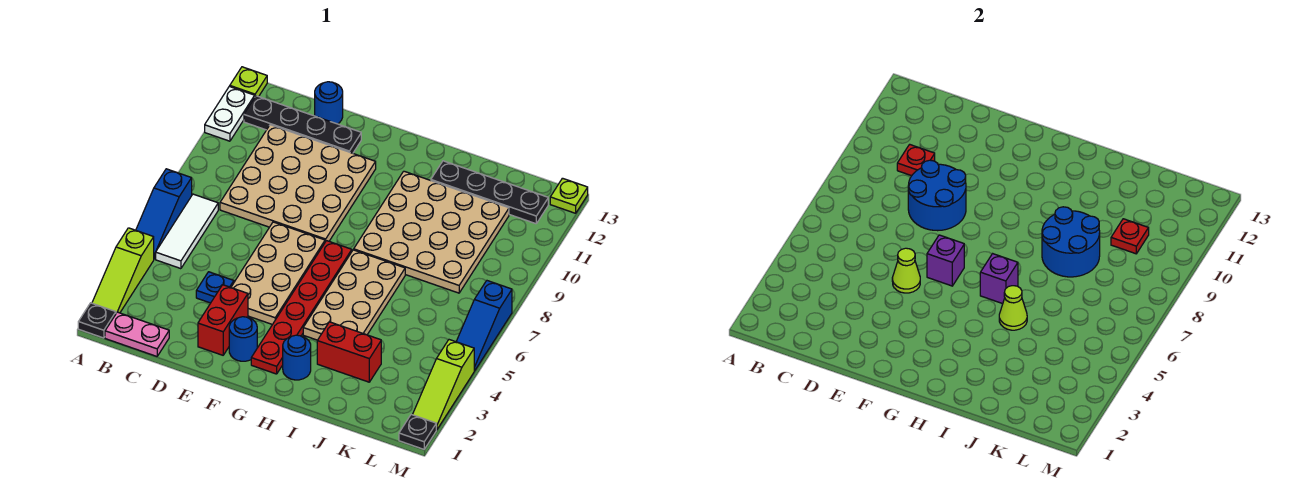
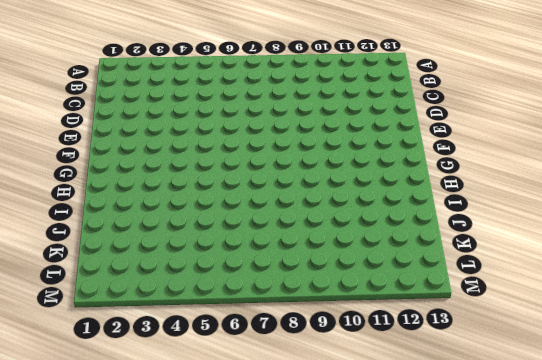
none -> black plate A1 level 1
none -> lime slope A2:A4 level 1 top 4
none -> blue slope A5:A7 level 1 top 7
none -> white plate A11:A12 level 1

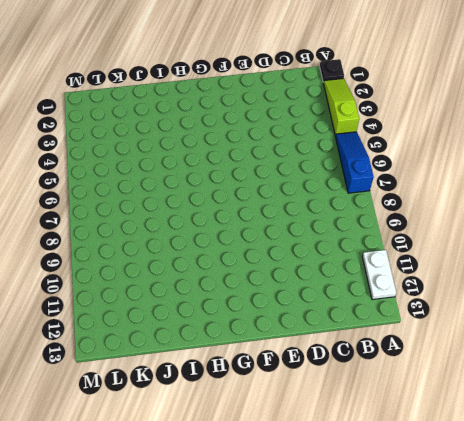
none -> lime plate A13 level 1
none -> pink plate B1:C1 level 1
none -> white tile B5:B7 level 1
none -> black plate B12:E12 level 1

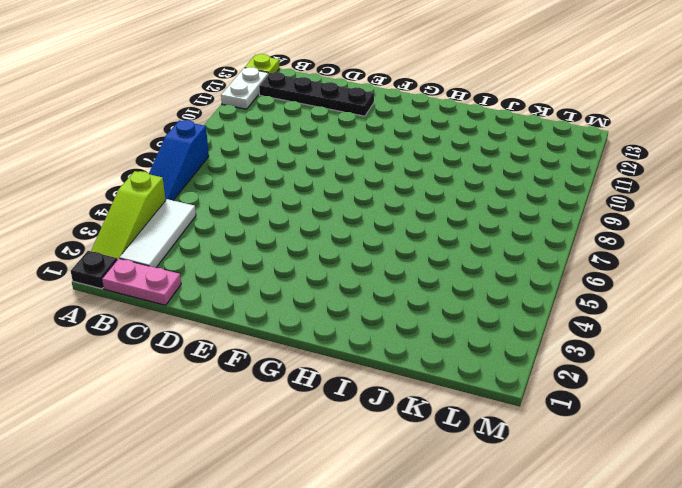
white tile B2:B4 level 1 -> white tile B5:B7 level 1
none -> tan plate C8:F11 level 1
none -> blue plate D4 level 1
none -> blue round brick D13 level 1
none -> red brick E2:E3 level 1

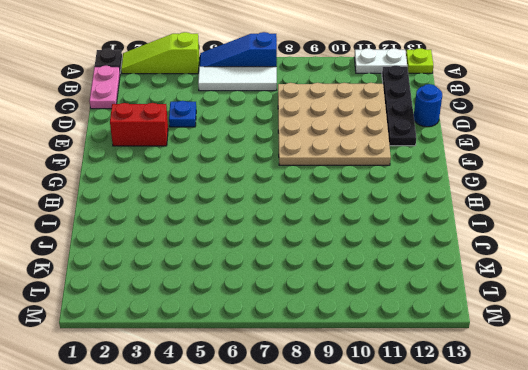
none -> tan plate E4:F7 level 1
none -> blue round brick F2 level 1
none -> red plate G2:G7 level 1
none -> blue round brick H2 level 1

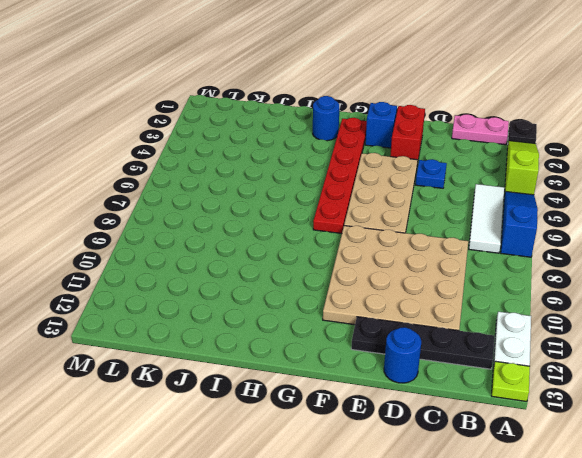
blue brick F2 level 1 -> blue round brick F2 level 1
none -> tan plate H4:I7 level 1
none -> tan plate H8:K11 level 1
none -> red brick I3:J3 level 1
none -> black plate I12:L12 level 1

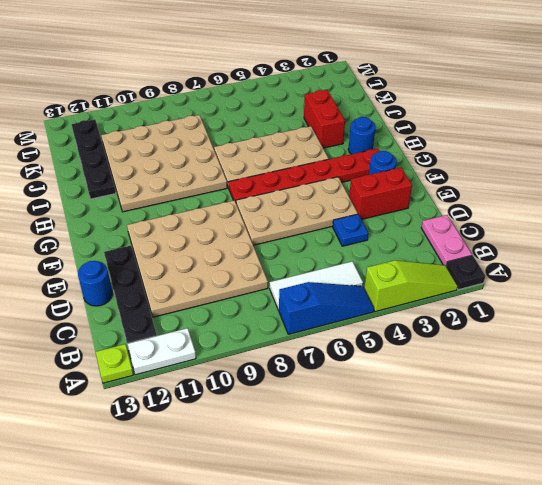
none -> black plate M1 level 1
none -> lime slope M2:M4 level 1 top 4
none -> blue slope M5:M7 level 1 top 7
none -> lime plate M13 level 1

